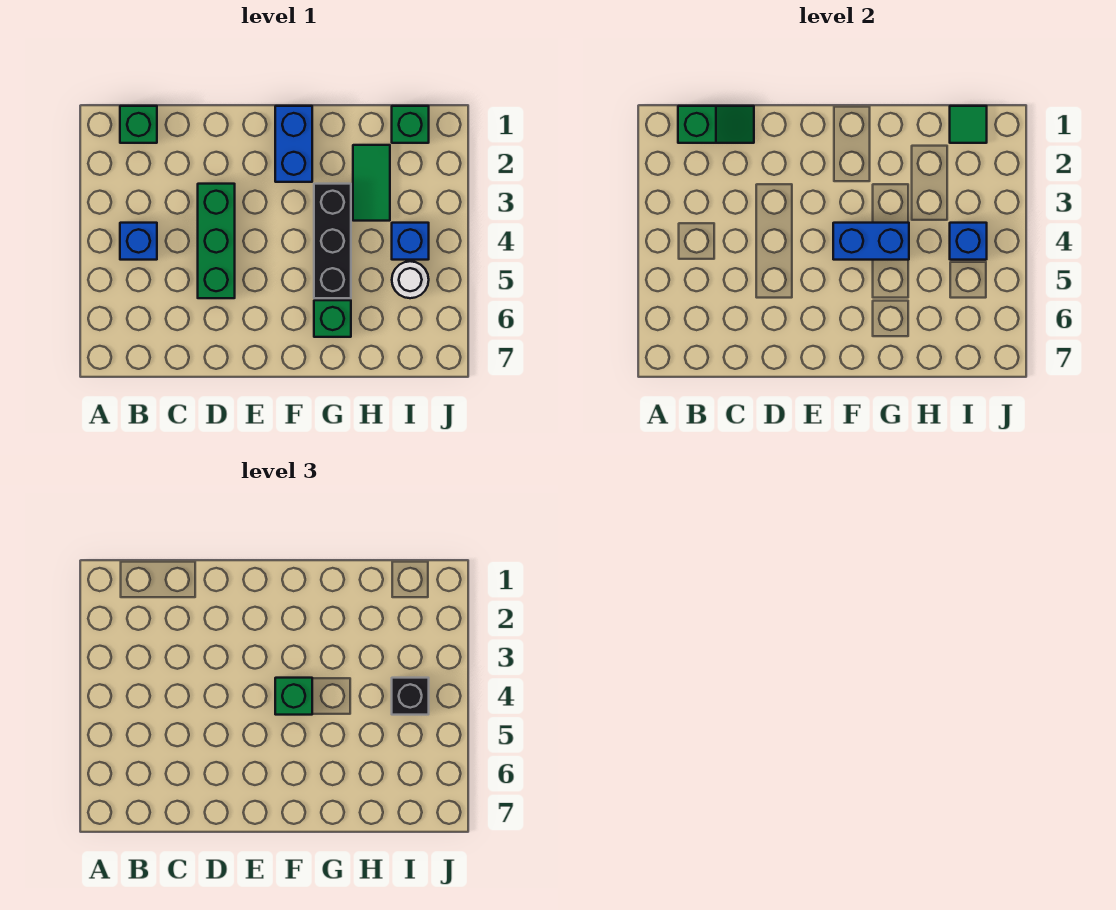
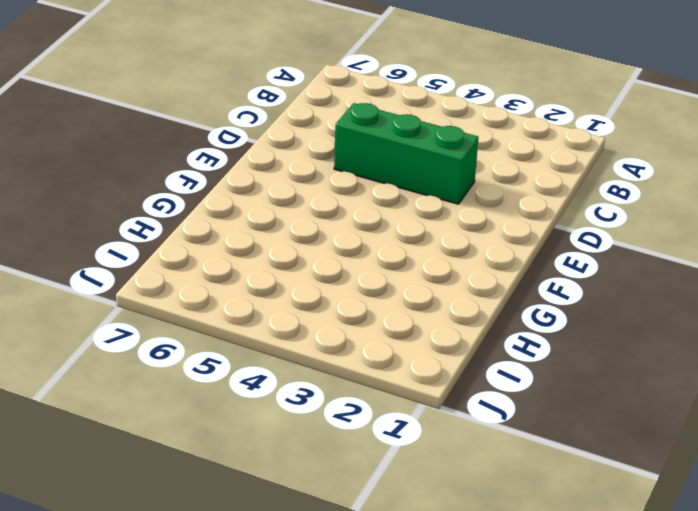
none -> green brick B1 level 1
none -> blue brick B4 level 1
none -> blue brick F1:F2 level 1

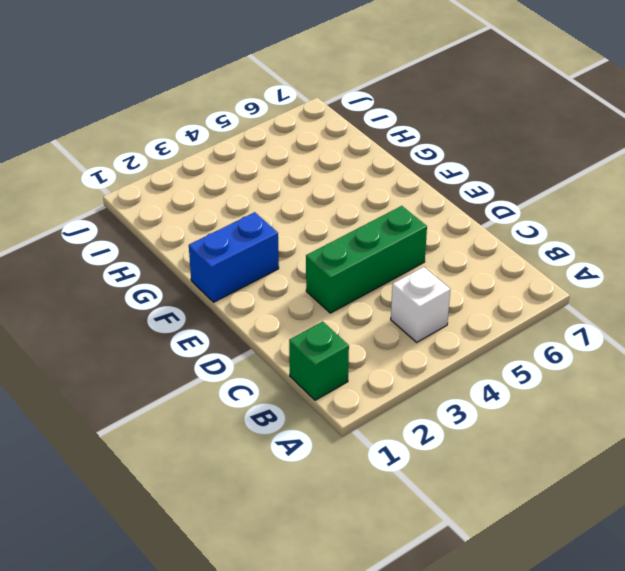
white brick B4 level 1 -> blue brick B4 level 1
none -> black brick G3:G5 level 1
none -> green brick G6 level 1
none -> green tile H2:H3 level 1

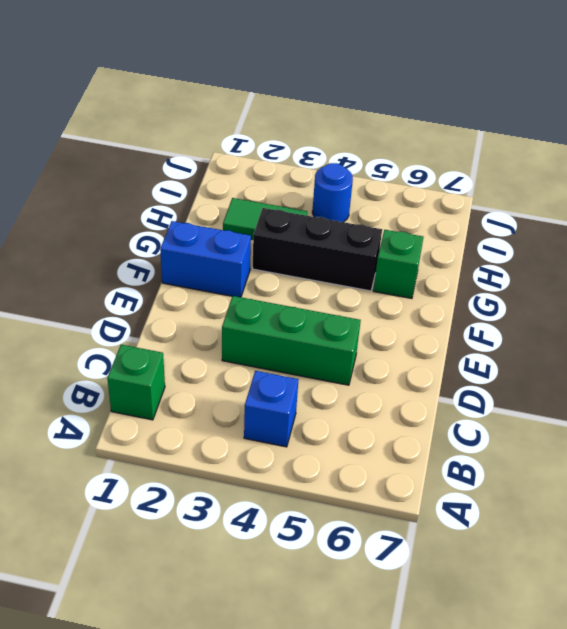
blue round brick I4 level 1 -> blue brick I4 level 1
none -> green brick I1 level 1
none -> white round brick I5 level 1
none -> green slope B1:C1 level 2 top B

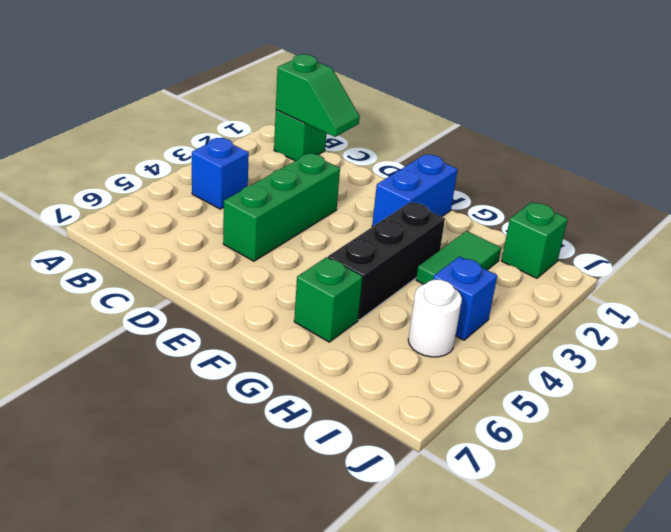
none -> blue brick F4:G4 level 2
none -> green tile I1 level 2
none -> blue brick I4 level 2

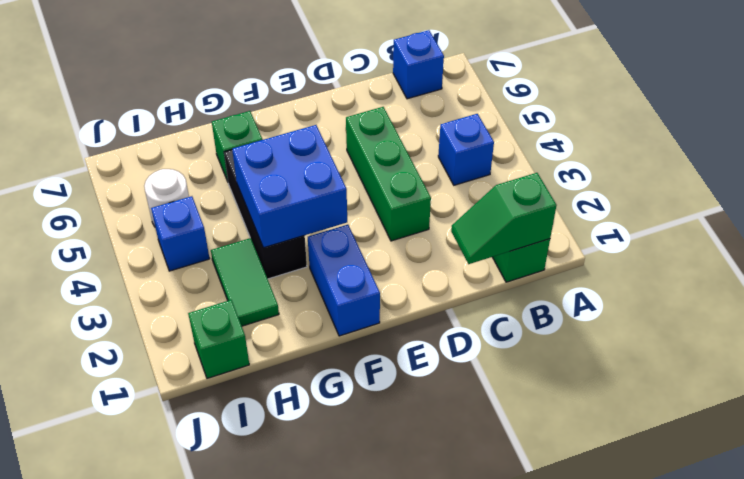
blue brick B7 level 1 -> blue brick I4 level 2
blue brick F3:G4 level 2 -> blue brick F4:G4 level 2
none -> green tile I1 level 2
none -> green brick F4 level 3
none -> black brick I4 level 3

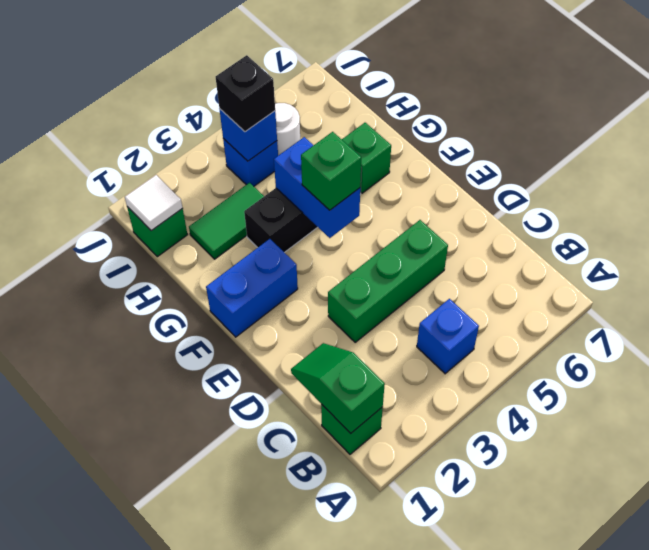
white tile I1 level 2 -> green tile I1 level 2

